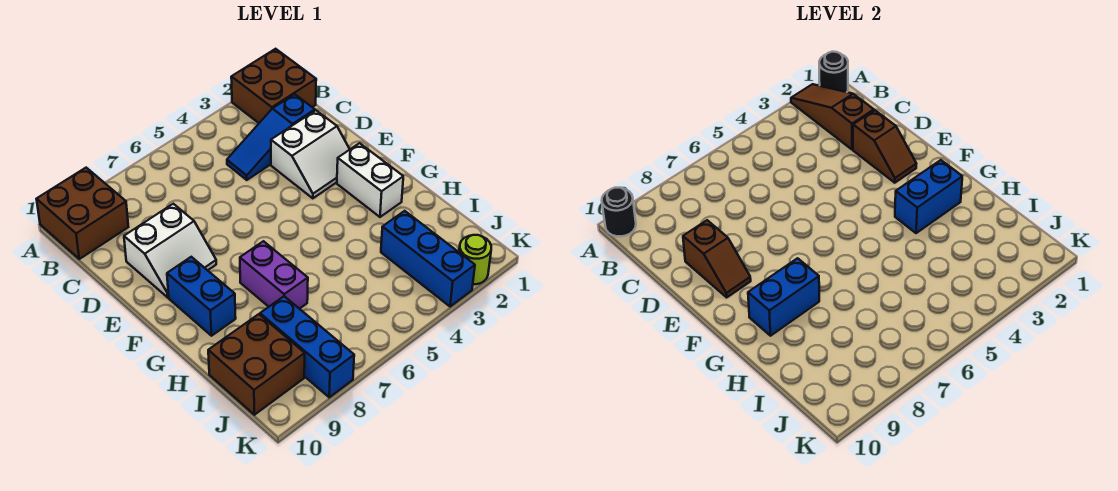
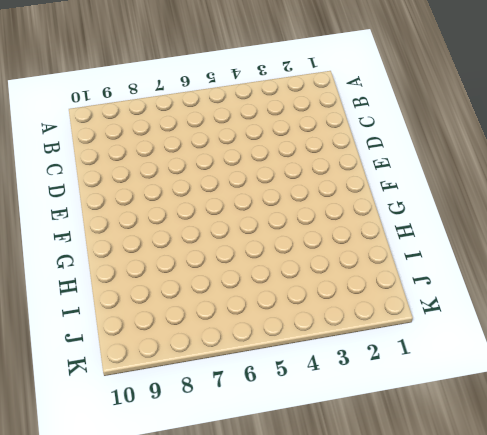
none -> brown brick A1:B2 level 1
none -> brown brick A9:B10 level 1
none -> blue slope C2:C4 level 1 top 2

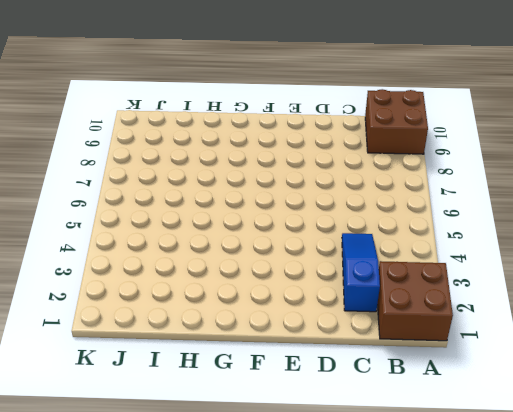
none -> white slope D2:E3 level 1 top D
none -> white slope D8:E9 level 1 top D
none -> white brick F2:G2 level 1

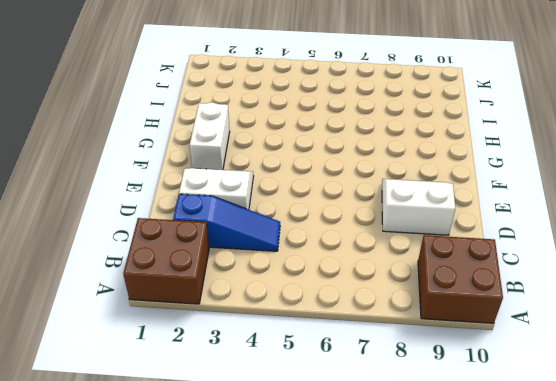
none -> blue brick F9:G9 level 1
none -> purple brick G7:H7 level 1
none -> blue brick I3:K3 level 1

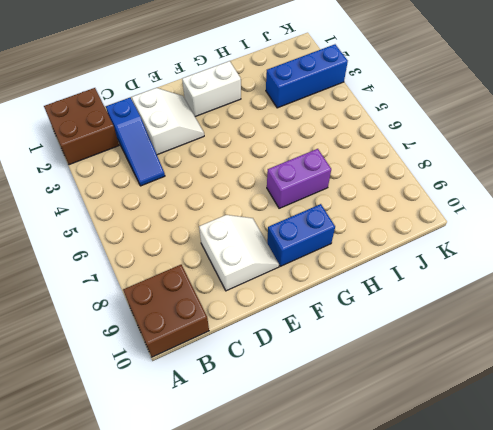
none -> blue brick I8:K8 level 1
none -> brown brick I9:J10 level 1
none -> lime round brick K2 level 1

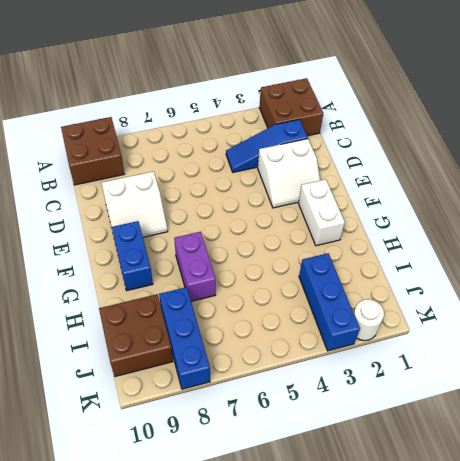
white round brick K2 level 1 -> lime round brick K2 level 1
none -> black round brick A1 level 2
none -> brown slope A2:C2 level 2 top C
none -> black round brick A10 level 2

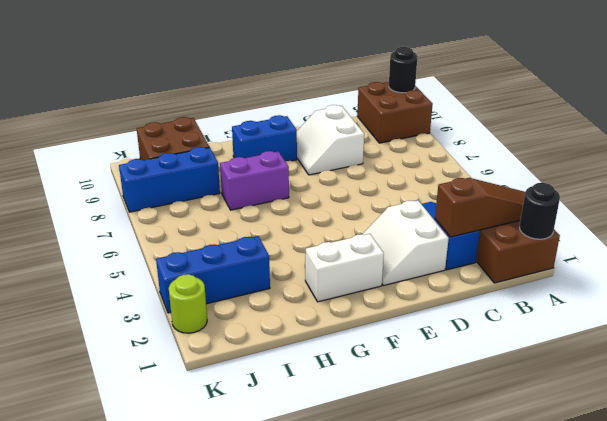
none -> brown slope D2:E2 level 2 top D
none -> brown slope D9:E9 level 2 top D
none -> blue brick G2:G3 level 2

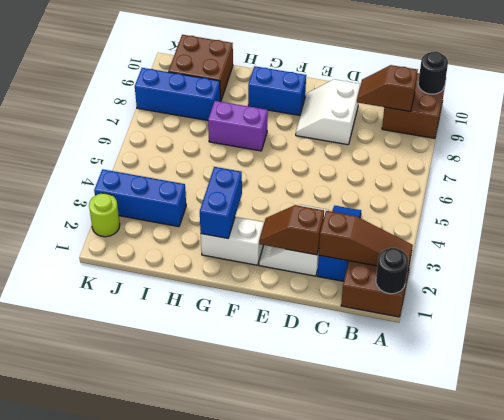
brown slope B9:C9 level 2 top B -> brown slope D9:E9 level 2 top D
none -> blue brick G8:G9 level 2

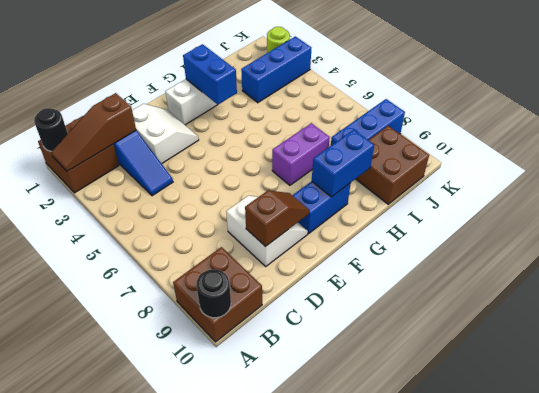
blue brick G9:H9 level 2 -> blue brick G8:G9 level 2
none -> brown slope D2:E2 level 2 top D

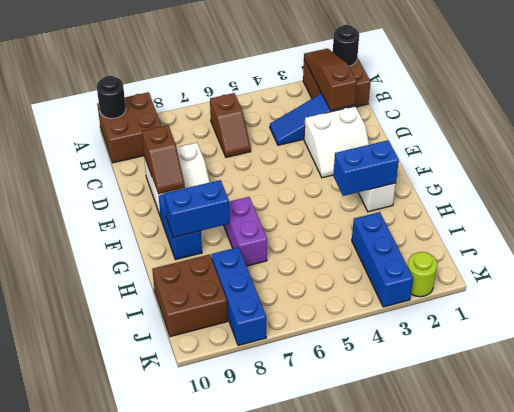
brown slope B6:C6 level 1 top B -> brown slope D2:E2 level 2 top D

